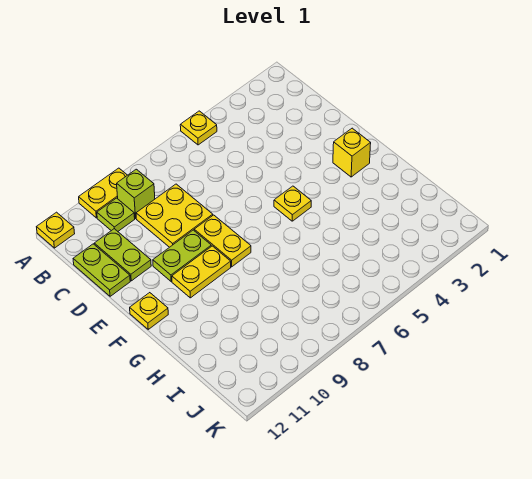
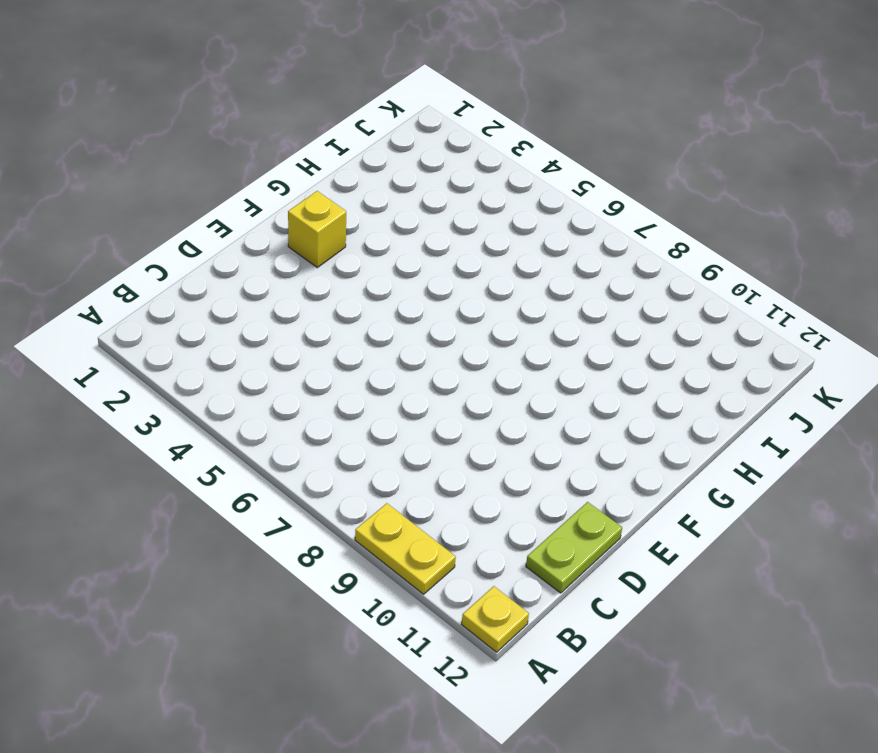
none -> yellow plate A5 level 1
none -> lime brick B9 level 1
none -> lime plate B10 level 1

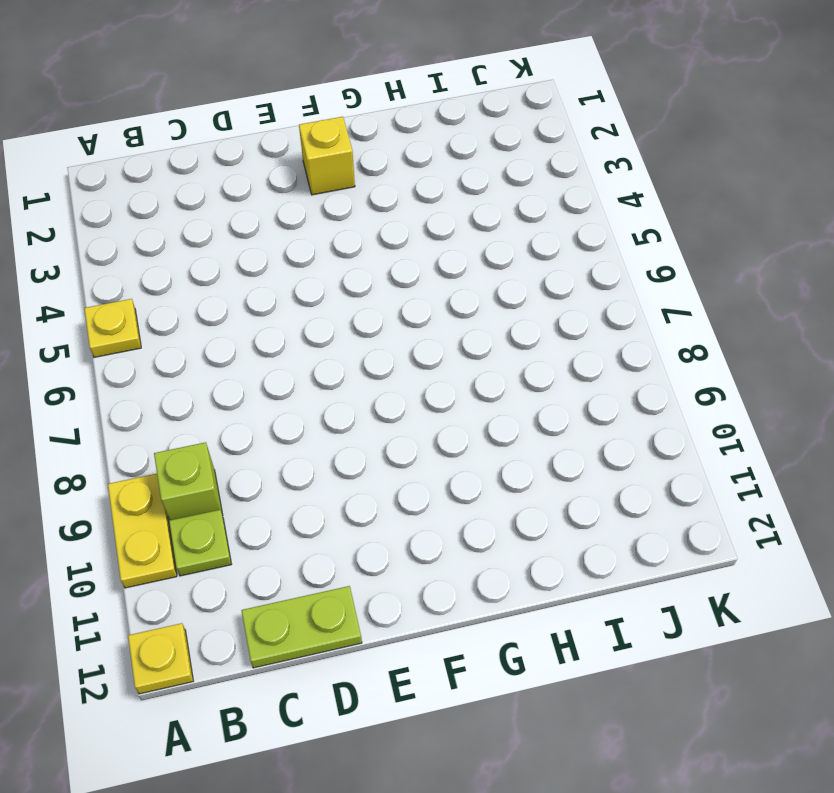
none -> yellow plate C8:D9 level 1
none -> lime plate C11:D11 level 1
none -> yellow plate E8:F8 level 1

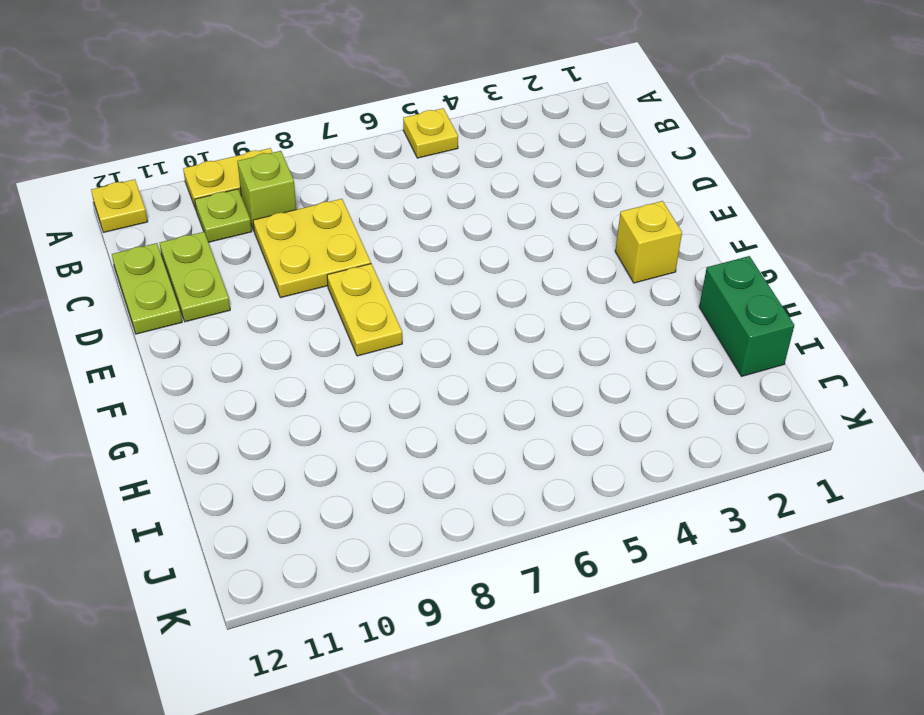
green brick H1:I1 level 1 -> none
none -> lime plate E9:E10 level 1
none -> yellow plate F5 level 1
none -> yellow plate F9:F10 level 1

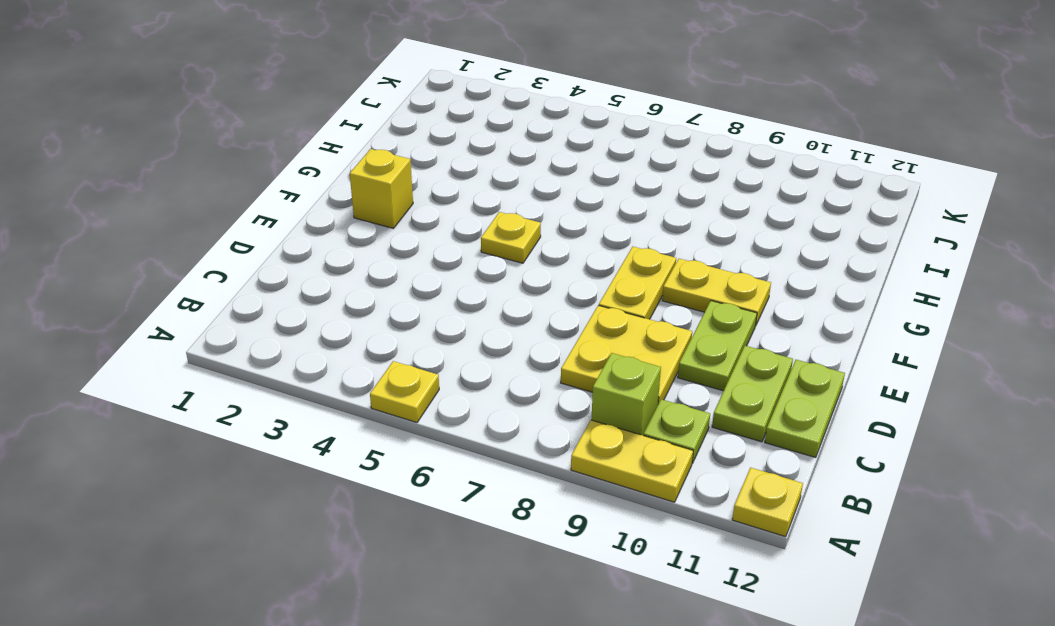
lime plate D10:E10 level 1 -> lime plate E9:E10 level 1
none -> yellow plate F12 level 1

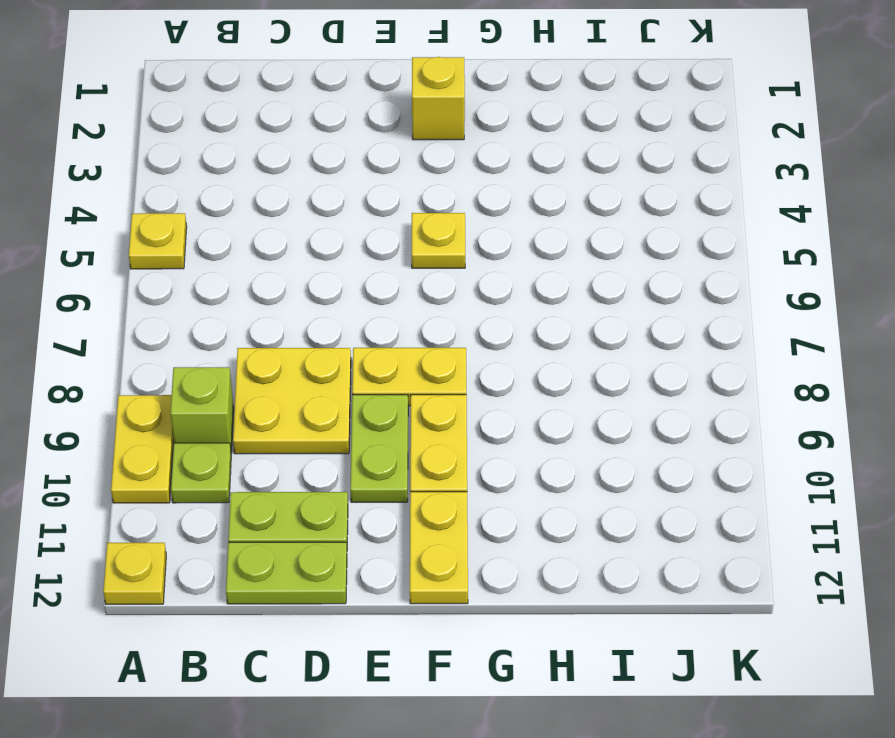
yellow plate F11:F12 level 1 -> yellow plate F12 level 1

